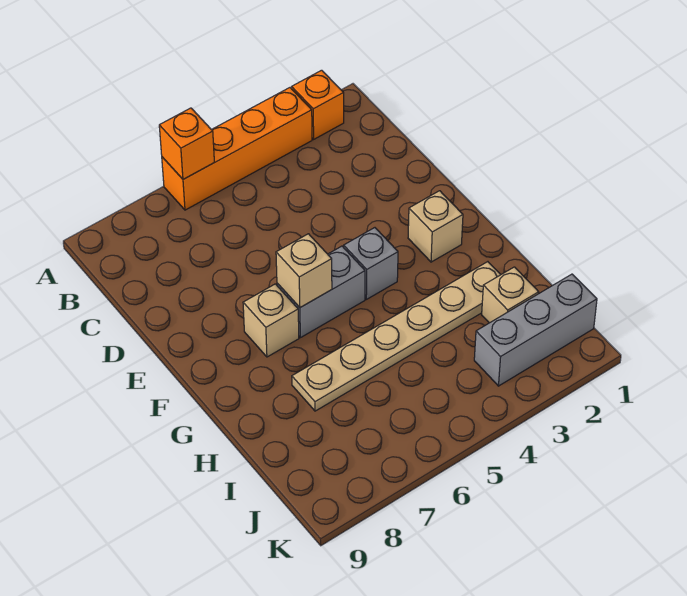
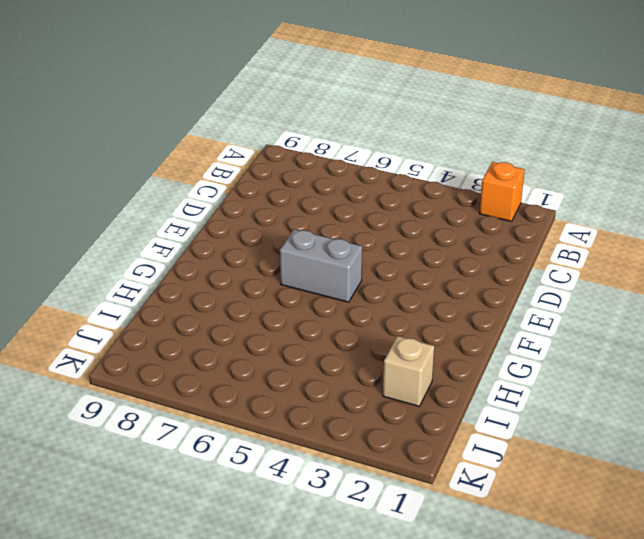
none -> orange brick A3:A6 level 1
none -> tan brick F2 level 1

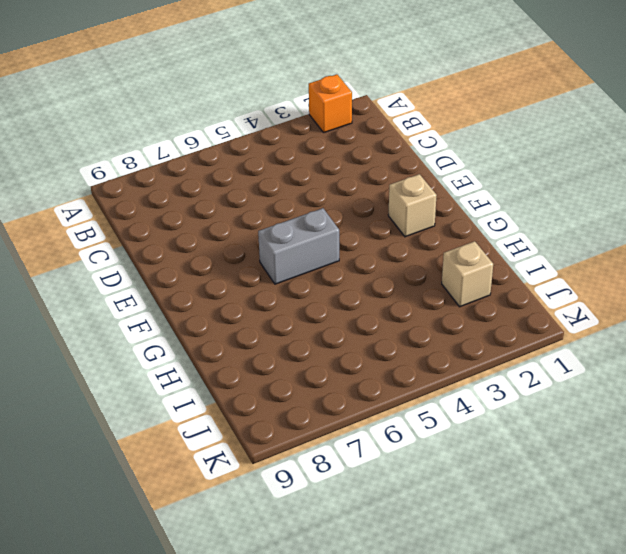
none -> orange brick A3:A6 level 1
none -> grey brick F4 level 1

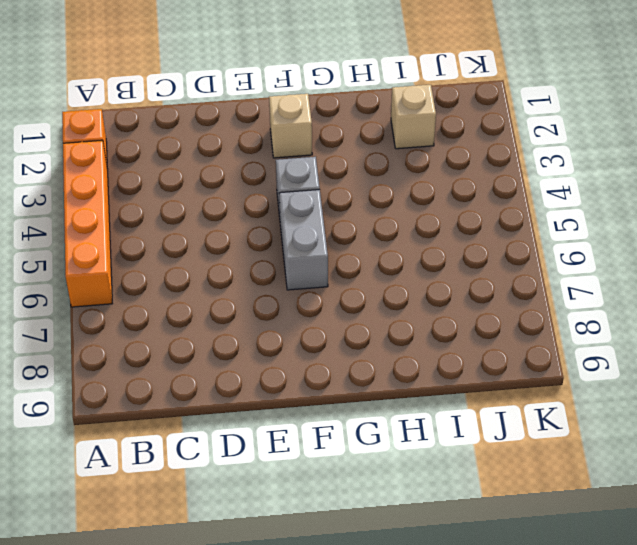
none -> tan brick F7 level 1
none -> tan plate H2:H7 level 1

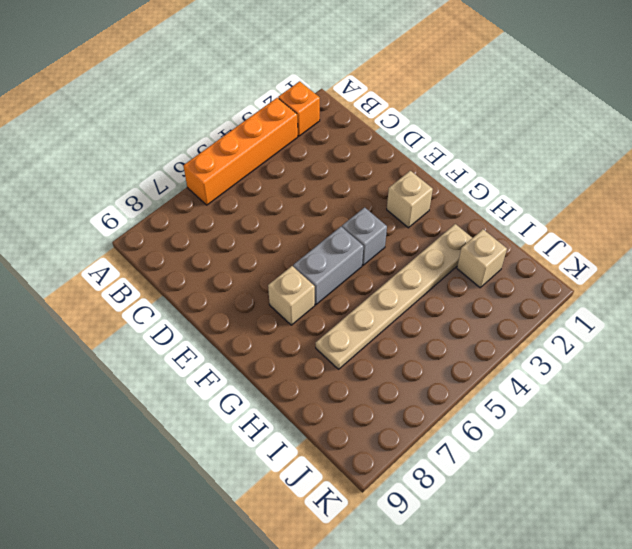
none -> grey brick J1:J3 level 1
none -> orange brick A6 level 2

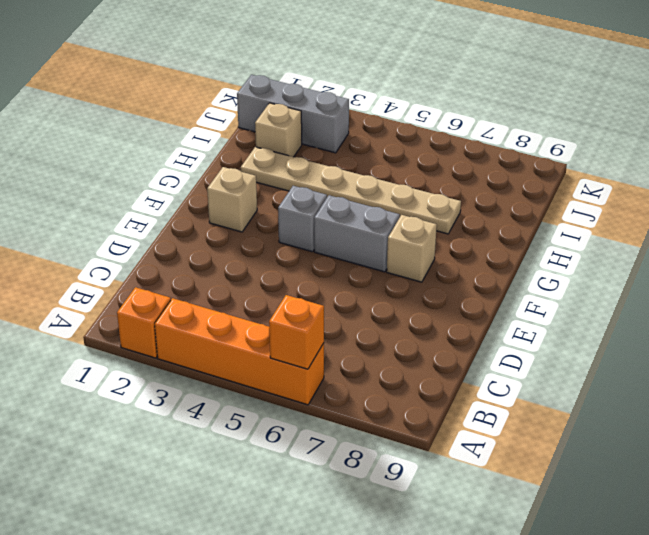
none -> tan brick F6 level 2

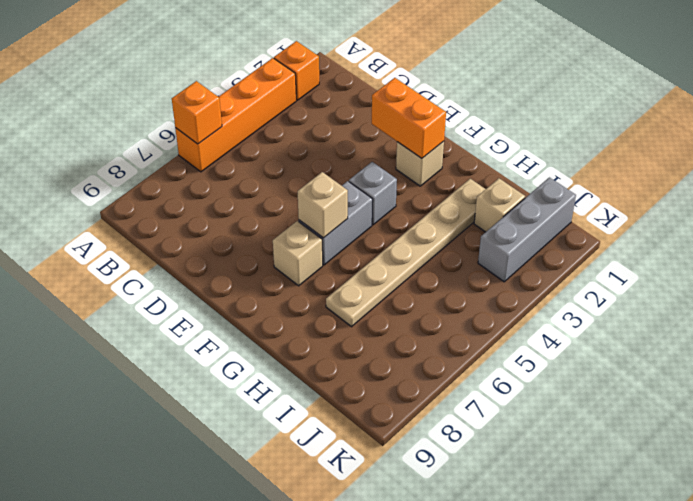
orange brick E2:F2 level 2 -> none

